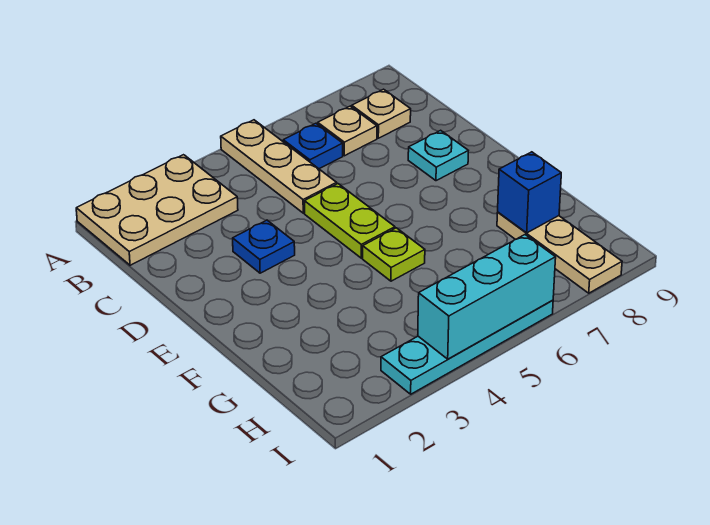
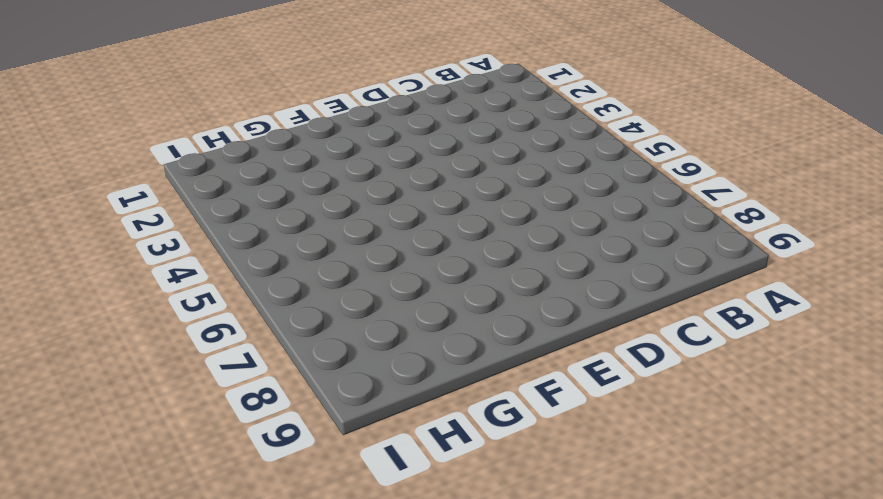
none -> tan plate A1:B3 level 1
none -> tan plate A5:C5 level 1
none -> blue plate B6 level 1

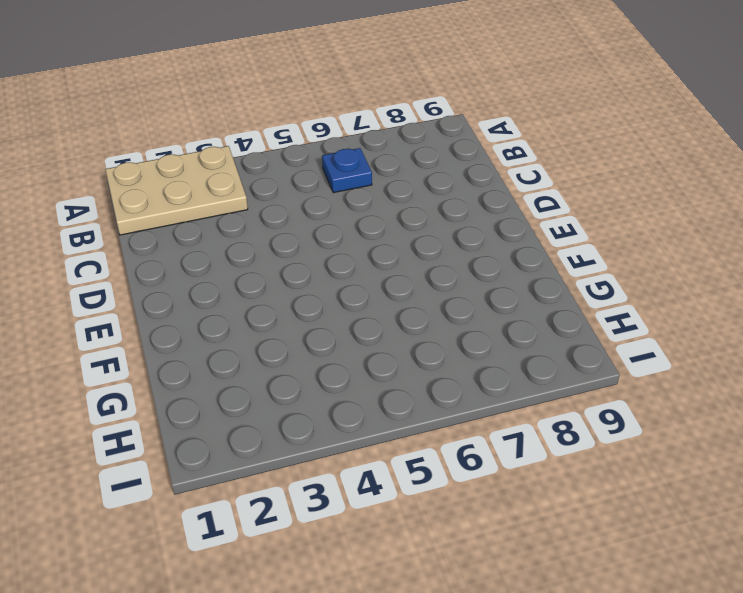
none -> tan plate A5:C5 level 1
none -> tan plate B7 level 1
none -> tan plate B8 level 1

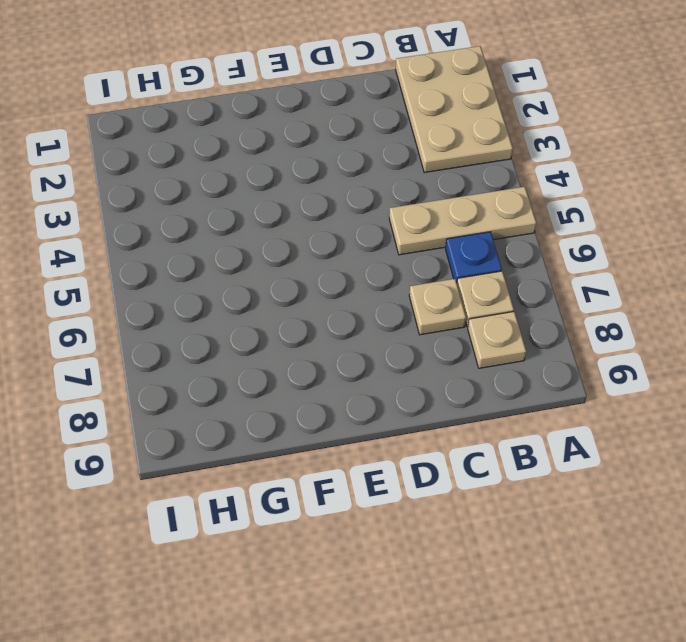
tan plate C7 level 1 -> none
none -> blue plate D3 level 1
none -> lime plate D5:E5 level 1
none -> cyan plate D8 level 1

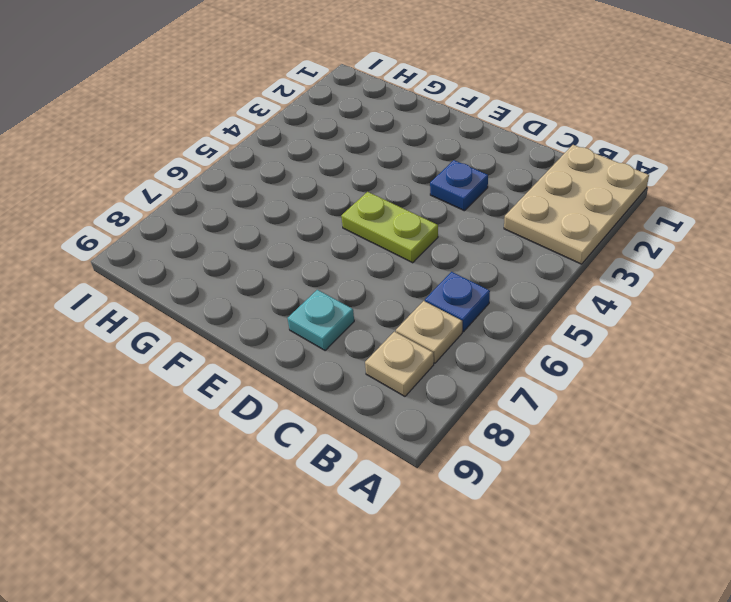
none -> tan plate A5:C5 level 1
none -> lime plate F5 level 1
none -> tan plate G8:I8 level 1

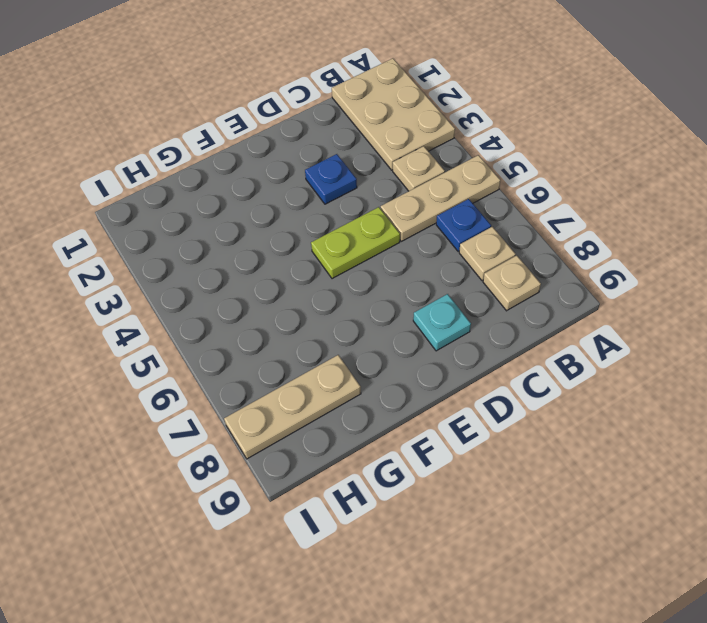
tan plate B4 level 1 -> none
none -> lime plate F5 level 1
none -> cyan plate I3:I6 level 1
none -> blue brick G8 level 2

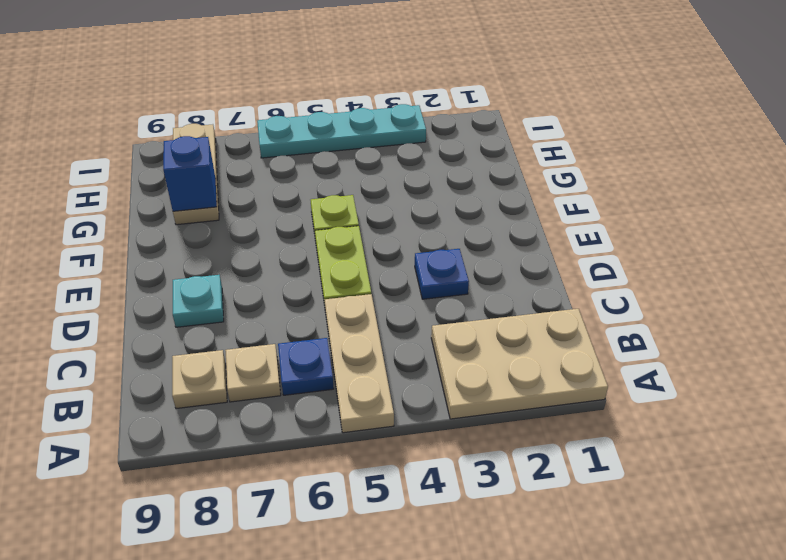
none -> cyan brick I4:I6 level 2

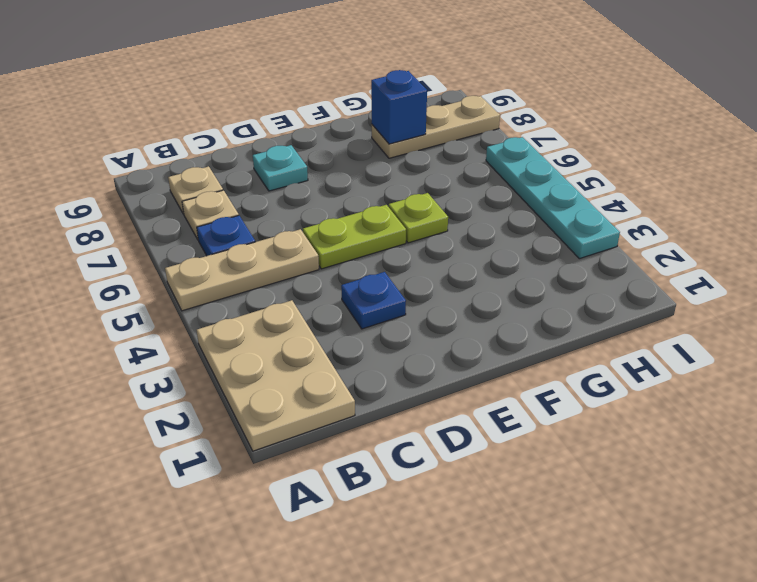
none -> cyan brick I4:I6 level 2

